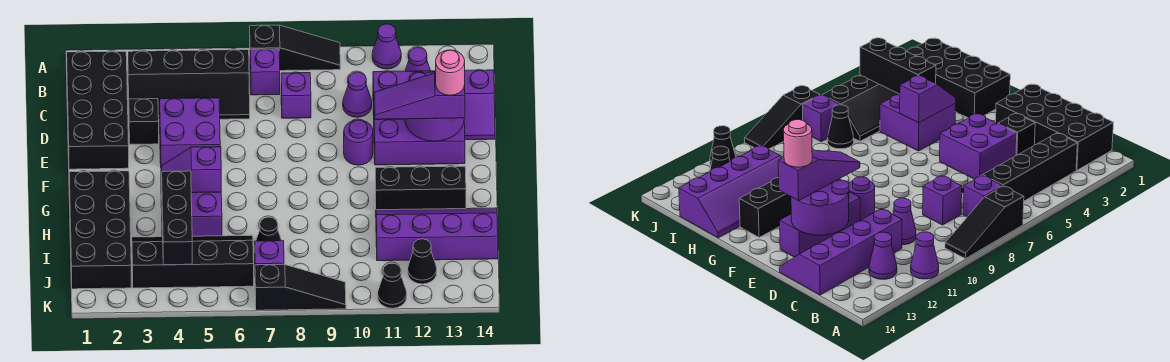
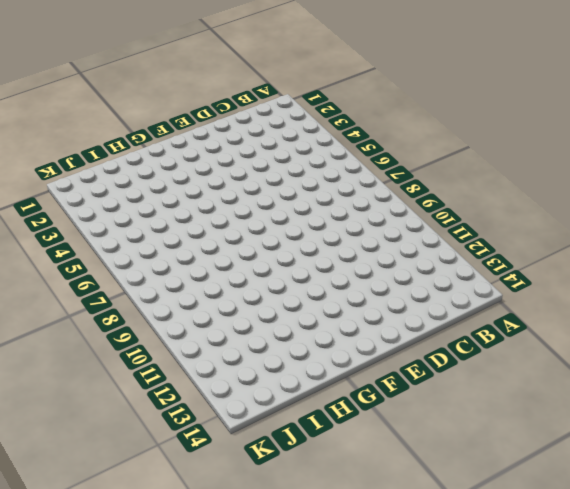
none -> black slope A7:A9 level 1 top 7
none -> purple cone A11 level 1
none -> black brick B1:E2 level 1

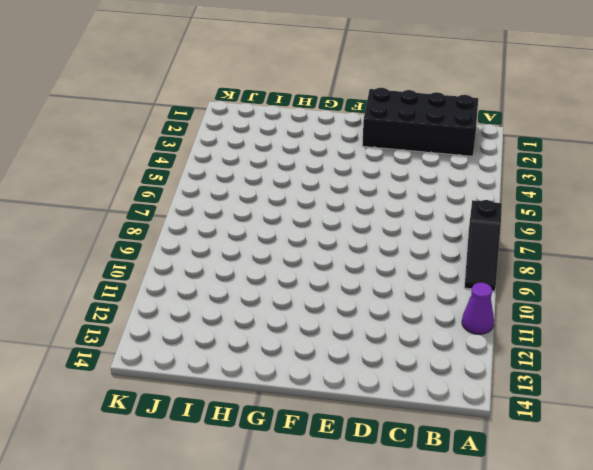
none -> black slope B3:C6 level 1 top B
none -> purple brick B7 level 1
none -> purple cone B12 level 1

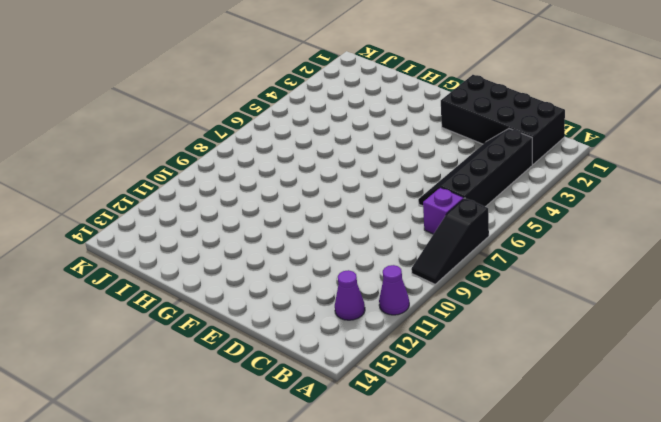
none -> purple brick C8 level 1
none -> purple cone C10 level 1
none -> purple slope C11:D14 level 1 top C

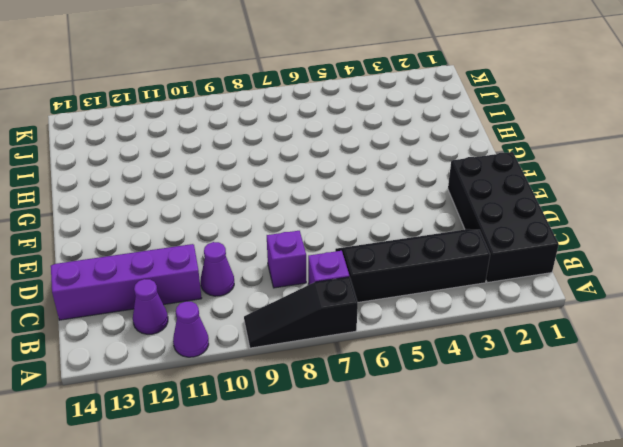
none -> black brick D3 level 1
none -> purple brick D4:E5 level 1
none -> purple round brick E10 level 1

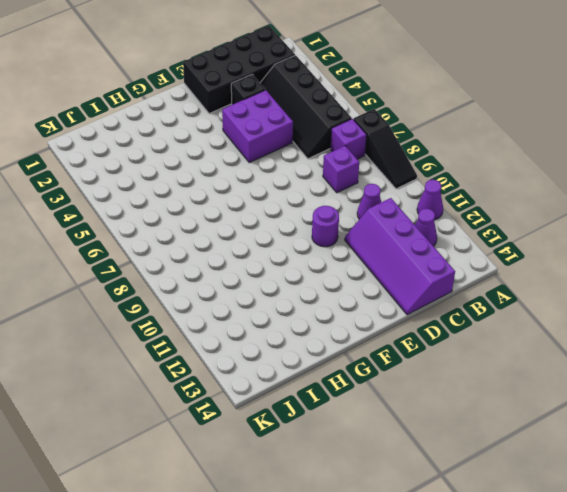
none -> purple brick E11:E13 level 1
none -> black brick G1:J2 level 1
none -> purple brick G4:H5 level 1

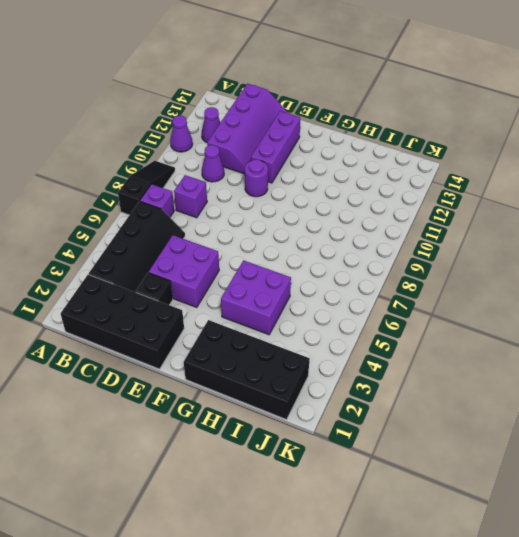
none -> black brick G11:G13 level 1
none -> purple slope H11:I14 level 1 top I
none -> black slope I3:J6 level 1 top J

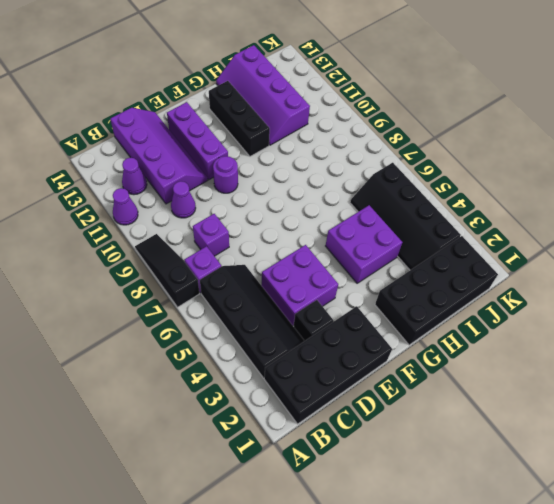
none -> black cone I7 level 1
none -> purple brick J7 level 1
none -> black cone J12 level 1

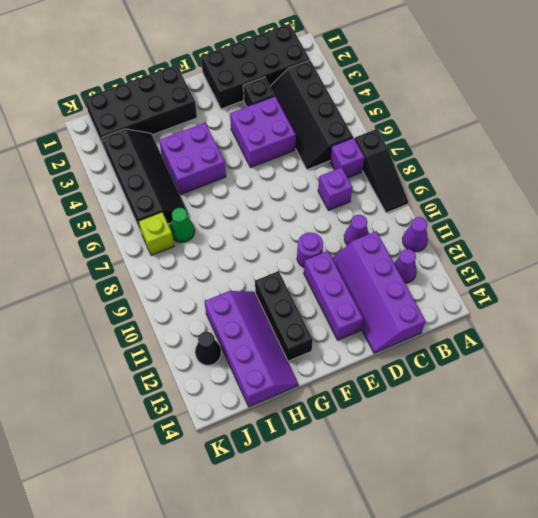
green cone I7 level 1 -> black cone I7 level 1
lime brick J7 level 1 -> purple brick J7 level 1
none -> black slope K7:K9 level 1 top 7
none -> black cone K11 level 1
none -> purple round brick D12:E13 level 2

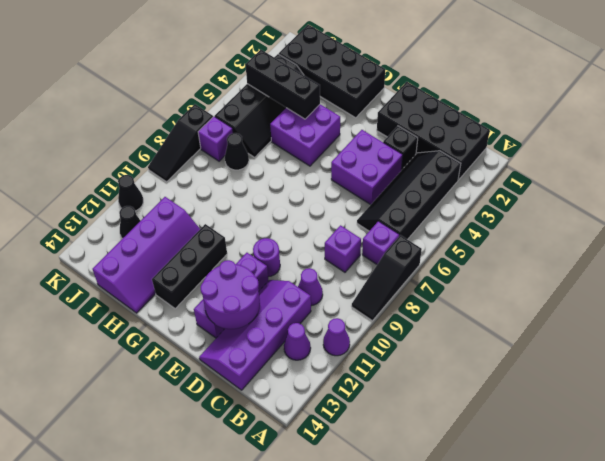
none -> purple slope G4:G5 level 2 top 5
none -> purple slope E11:E13 level 3 top 13
none -> pink round brick E13 level 4

